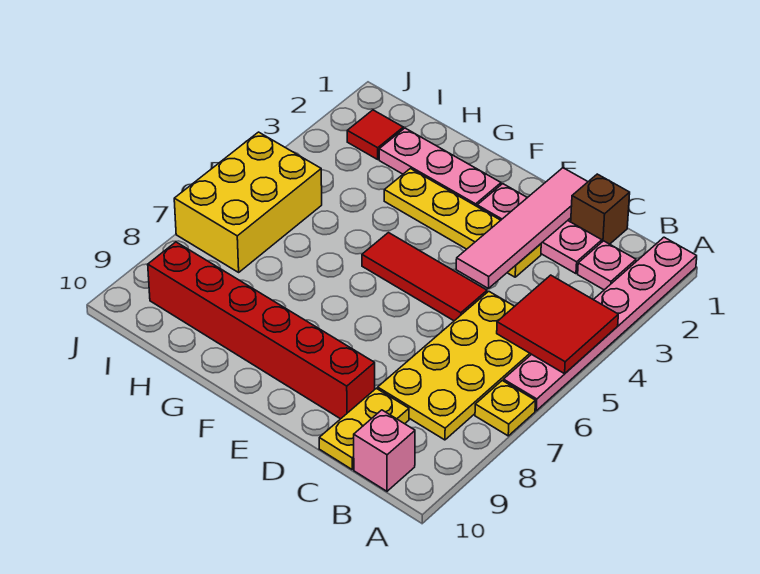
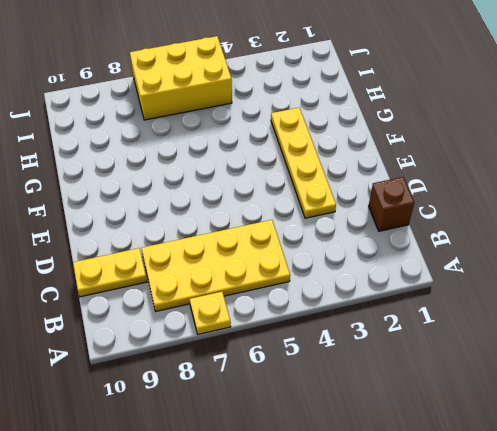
none -> pink plate A1:A6 level 1
none -> pink plate B2 level 1
none -> pink brick B10 level 1

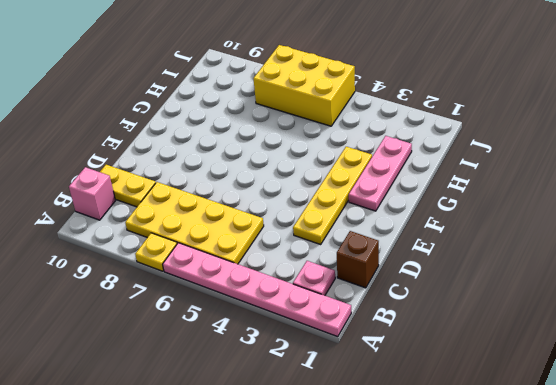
none -> pink plate C2:E2 level 1
none -> red tile D5:F5 level 1
none -> red brick D9:I9 level 1

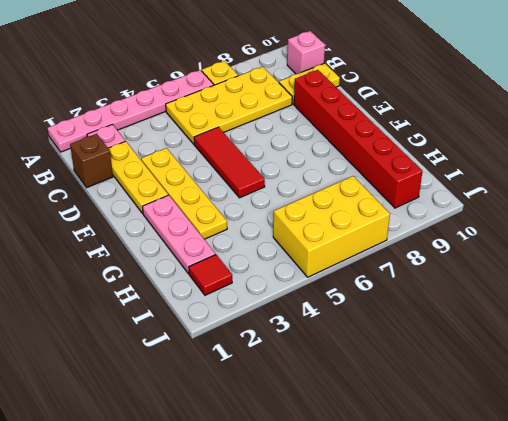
yellow plate C2:E2 level 1 -> pink plate C2:E2 level 1
none -> red tile A4:B5 level 2
none -> pink tile D1:D4 level 2

